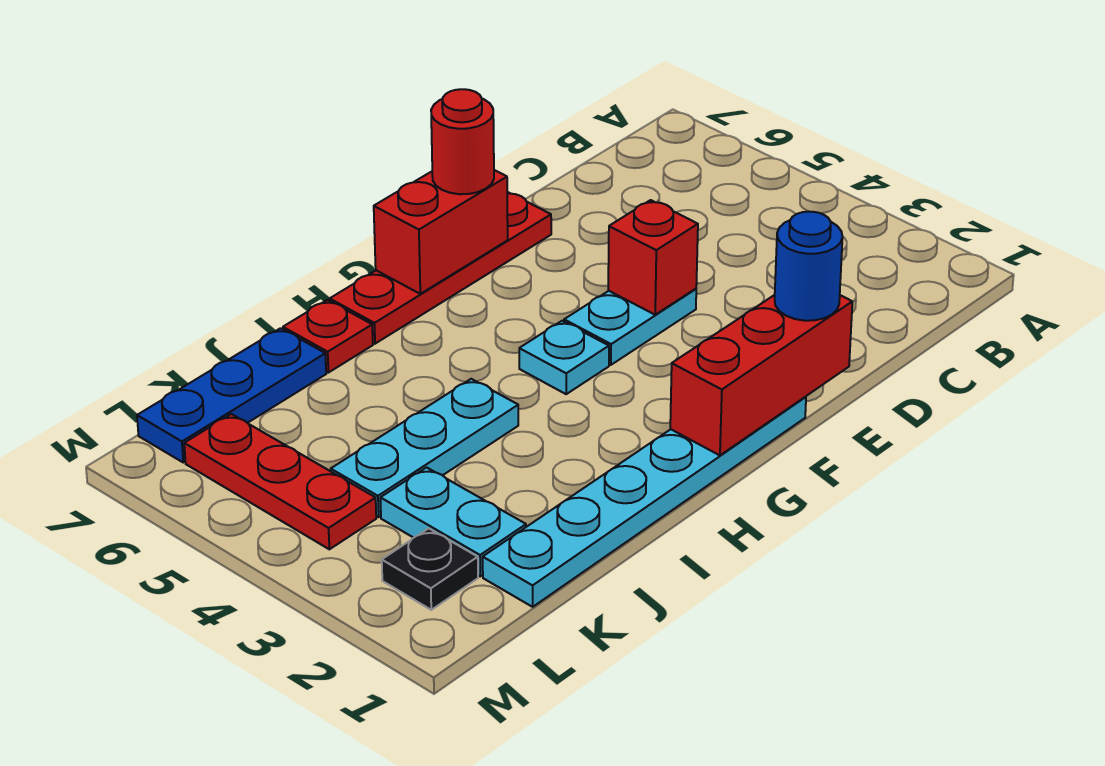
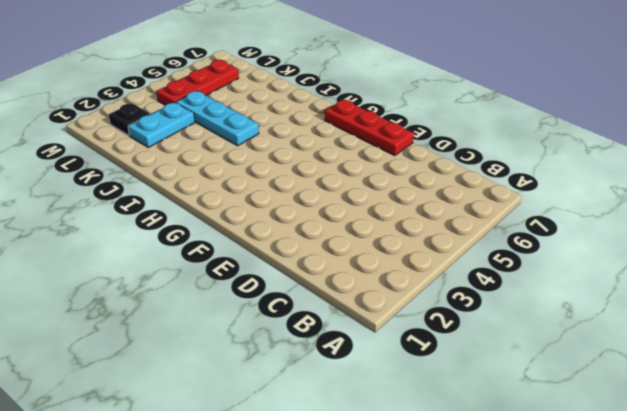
red plate E7:G7 level 1 -> red plate E7:H7 level 1
none -> cyan plate E4:F4 level 1
none -> cyan plate F1:K1 level 1
none -> cyan plate G4 level 1

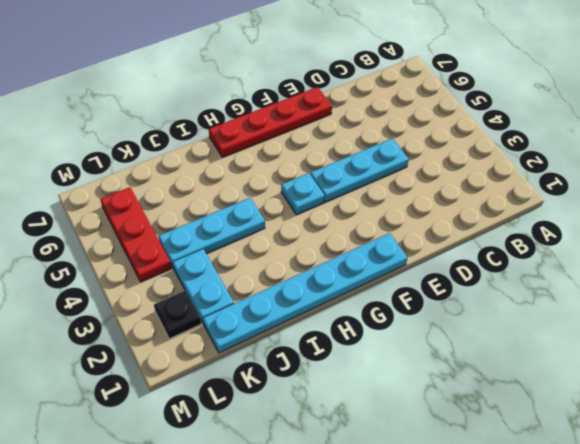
cyan plate D4:F4 level 1 -> cyan plate E4:F4 level 1
none -> red plate I7 level 1
none -> blue plate J7:L7 level 1
none -> red brick E1:G1 level 2

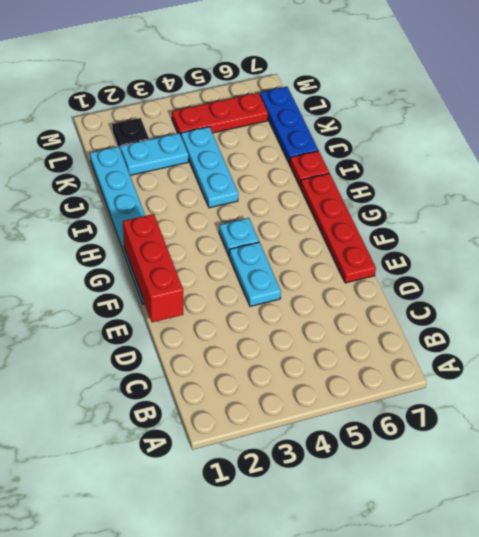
none -> red brick E4 level 2
none -> red brick F7:G7 level 2
none -> blue round brick E1 level 3

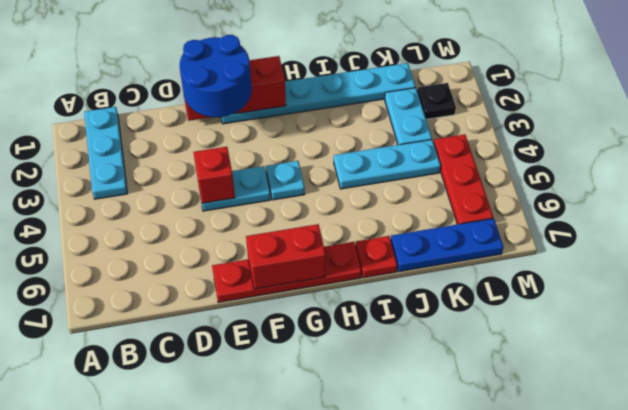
cyan plate B1:B3 level 1 -> none
blue round brick E1:F2 level 3 -> blue round brick E1 level 3
none -> red round brick F7 level 3

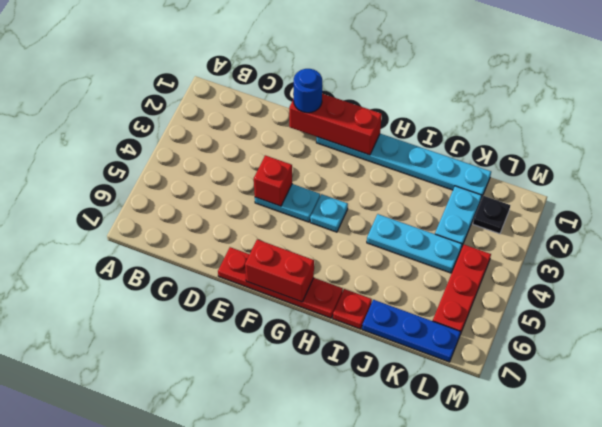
none -> red round brick F7 level 3

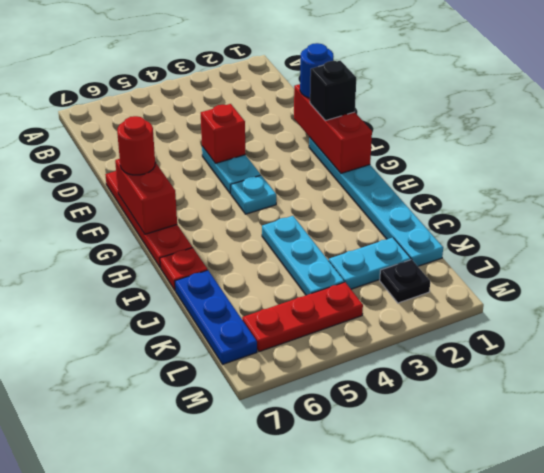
black brick F1 level 3 -> none

